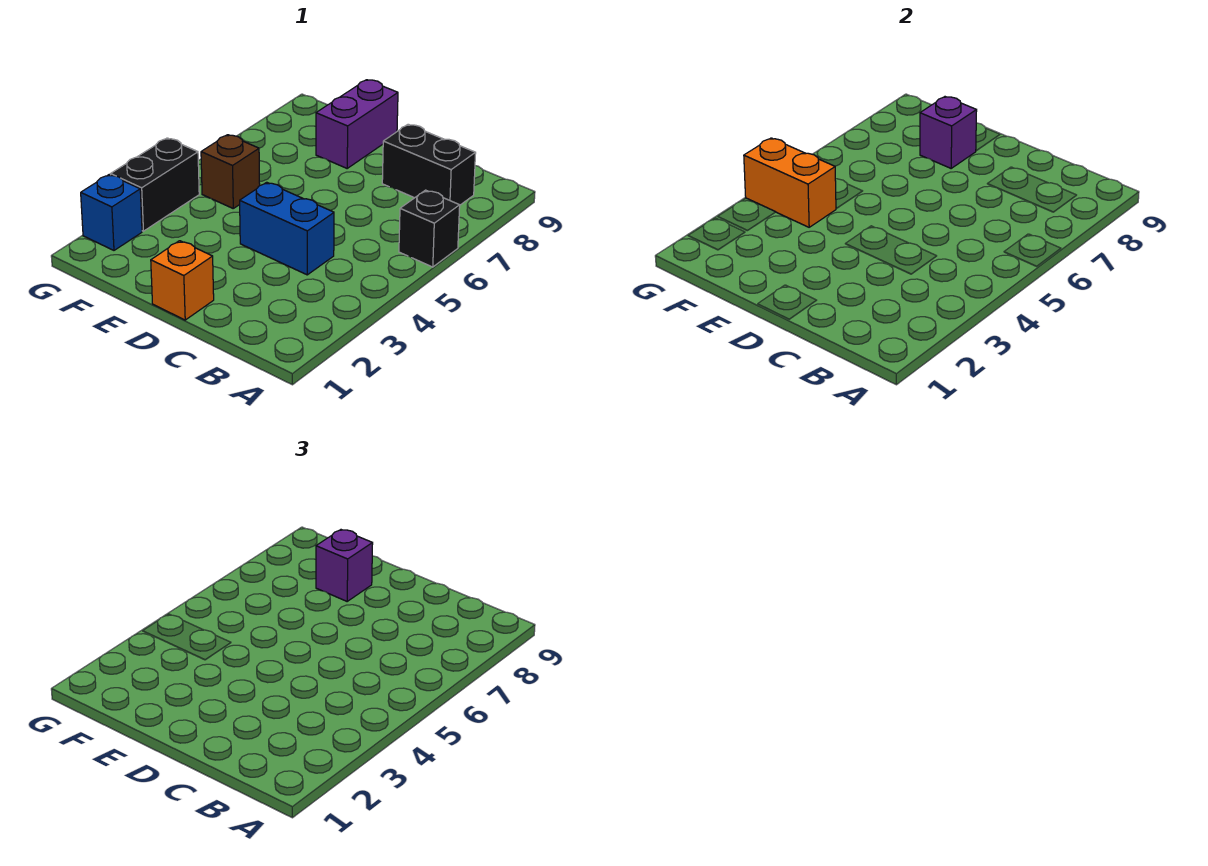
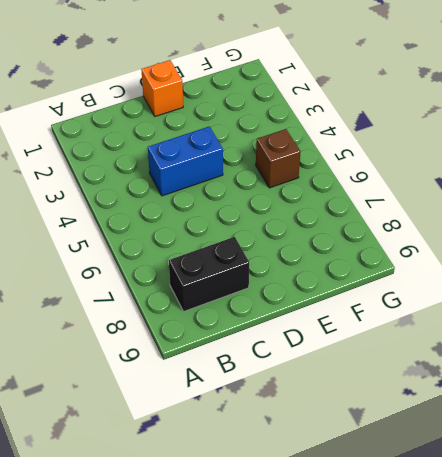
none -> black brick A6 level 1
none -> purple brick E8:E9 level 1

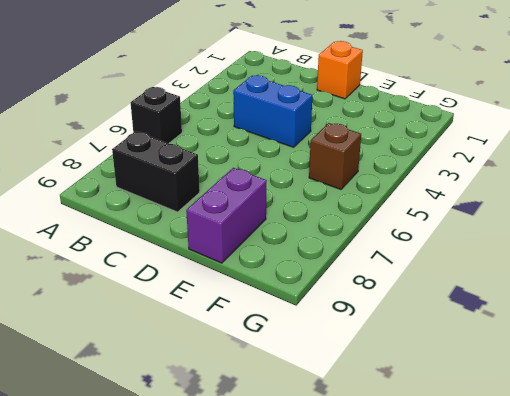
none -> blue brick G2 level 1
none -> black brick G3:G4 level 1

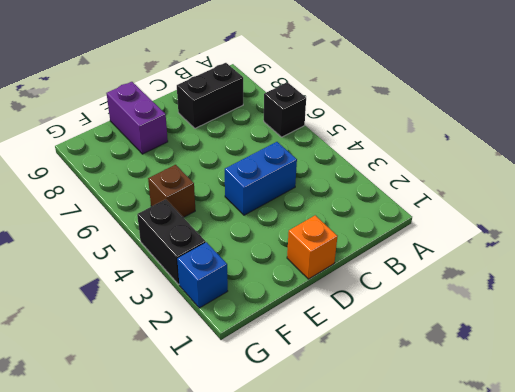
none -> purple brick E8 level 2
none -> orange brick F4:G4 level 2

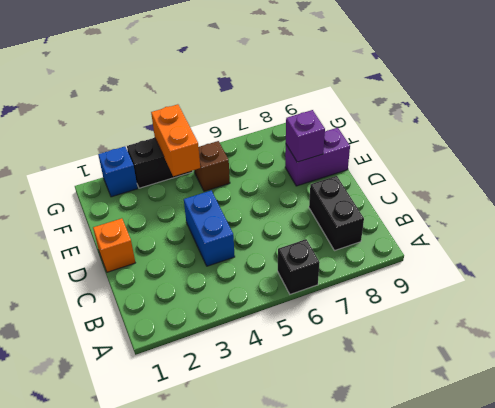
none -> purple brick E8 level 3

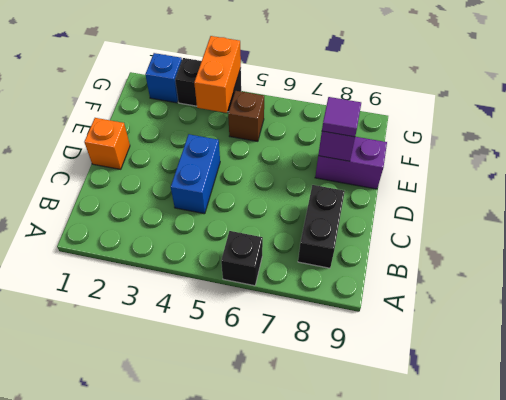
purple tile E8 level 3 -> purple brick E8 level 3

